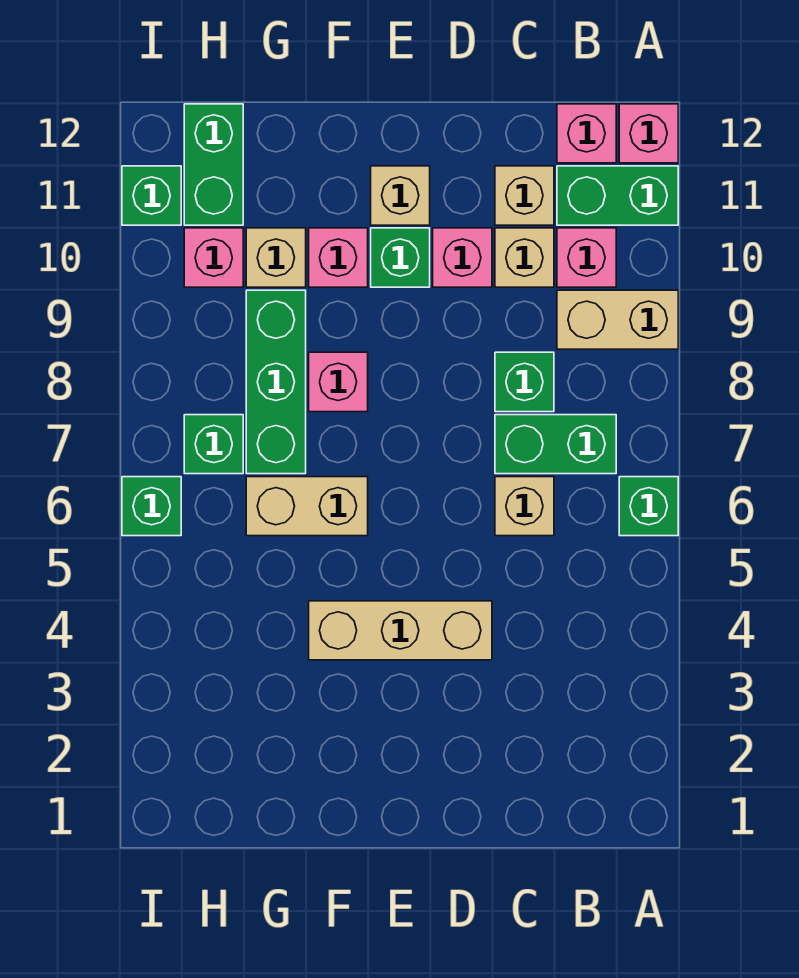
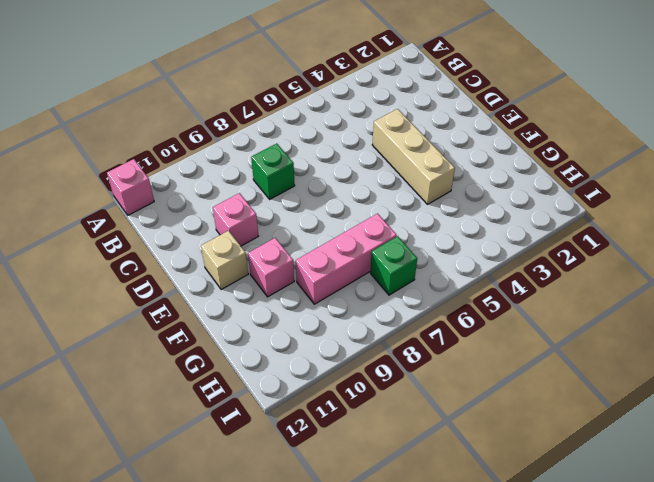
pink brick G7:G9 level 1 -> green brick G7:G9 level 1
none -> green brick A6 level 1
none -> tan brick A9:B9 level 1
none -> green brick A11:B11 level 1

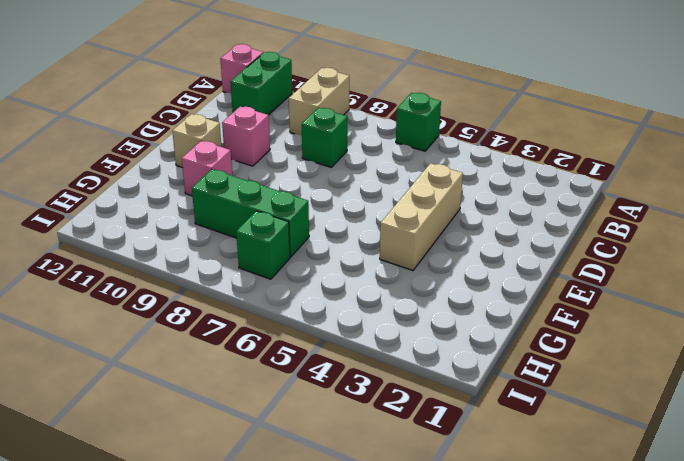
none -> green brick B7:C7 level 1
none -> pink brick B10 level 1
none -> pink brick B12 level 1

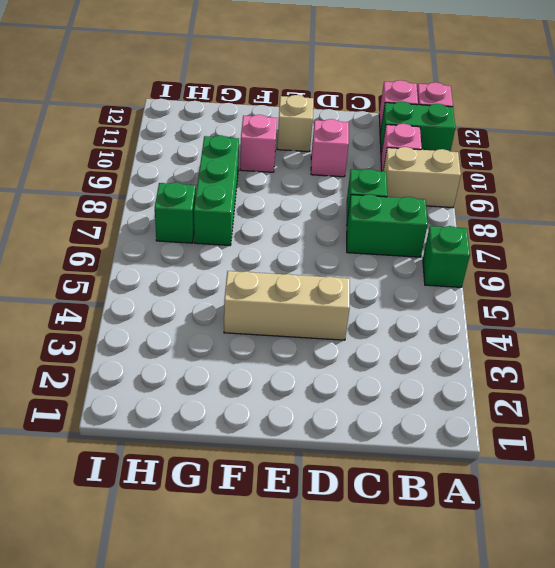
none -> tan brick C6 level 1
none -> tan brick C10 level 1
none -> tan brick C11 level 1

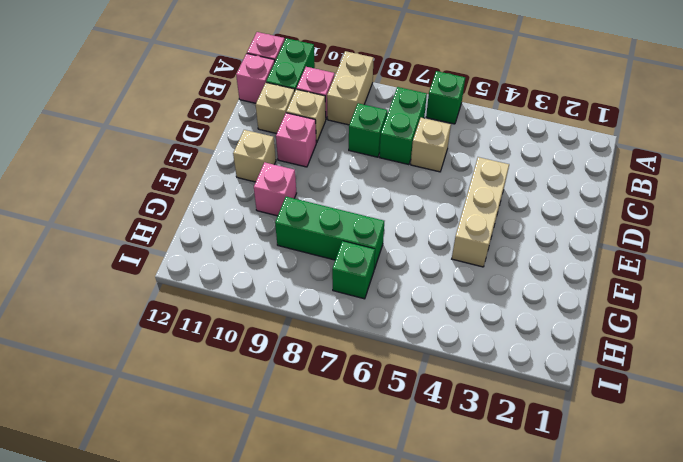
none -> green brick E10 level 1
none -> tan brick F6:G6 level 1
none -> pink brick F8 level 1

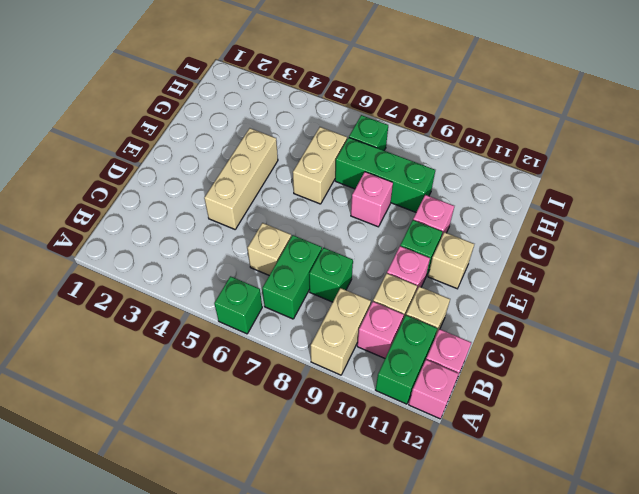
none -> tan brick G10 level 1
none -> pink brick H10 level 1
none -> green brick H11:H12 level 1

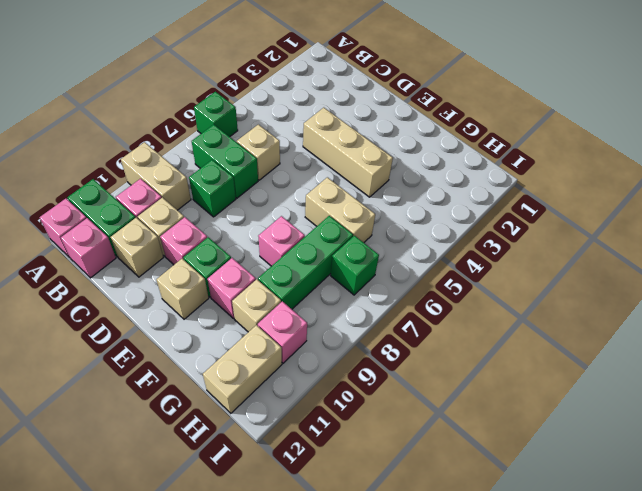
tan brick H11:H12 level 1 -> green brick H11:H12 level 1
none -> green brick I6 level 1
none -> green brick I11 level 1

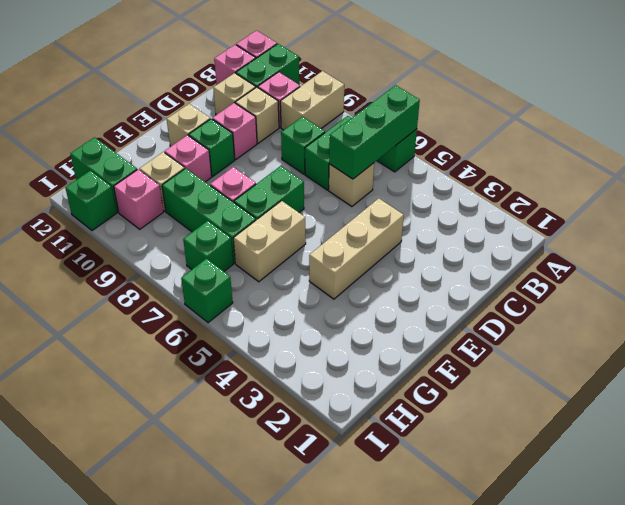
green brick A6:C6 level 2 -> none
green brick E7:F7 level 1 -> none

